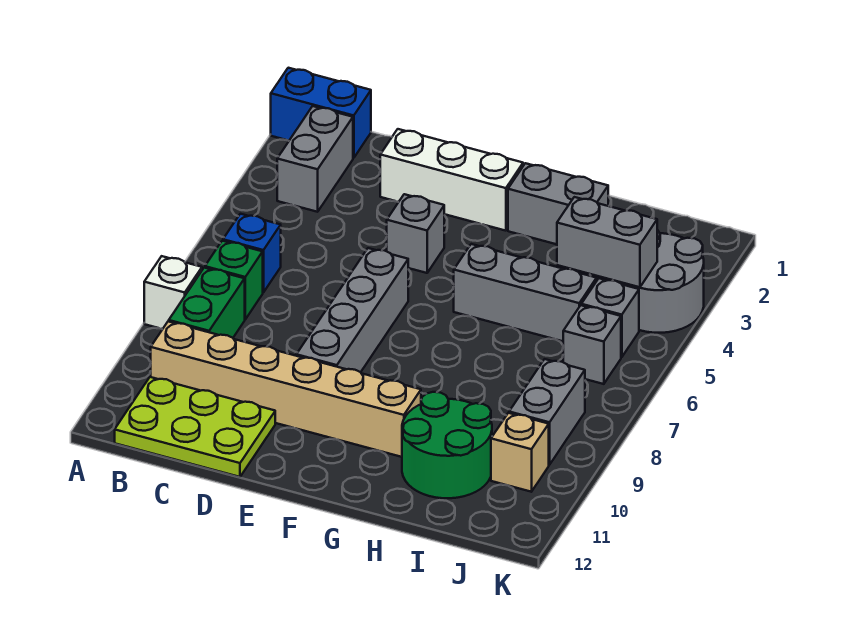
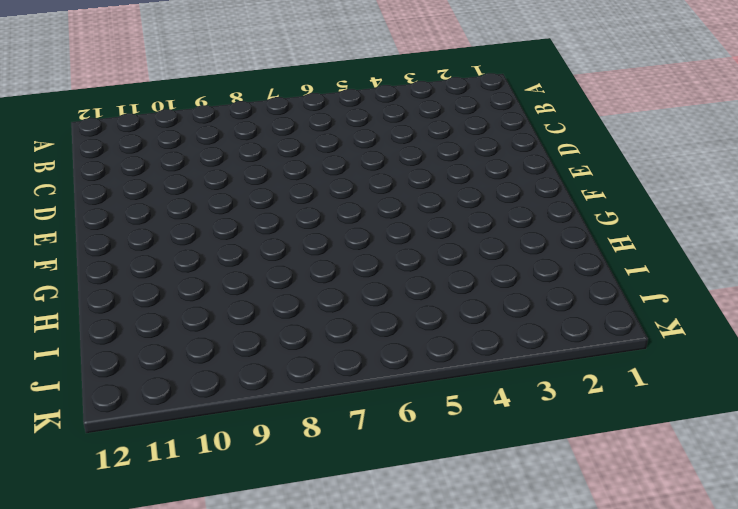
none -> blue brick A1:B1 level 1
none -> white brick A8 level 1
none -> grey brick B2:B3 level 1

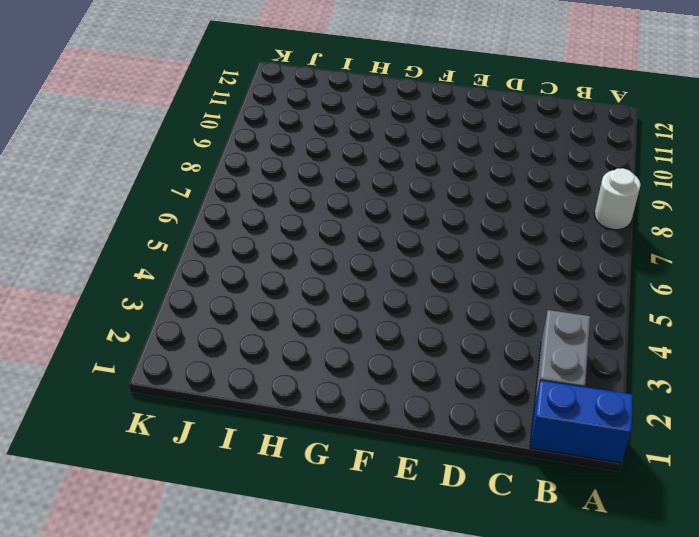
white round brick A8 level 1 -> white brick A8 level 1
none -> blue brick B6 level 1
none -> green brick B7 level 1
none -> green brick B8:B9 level 1

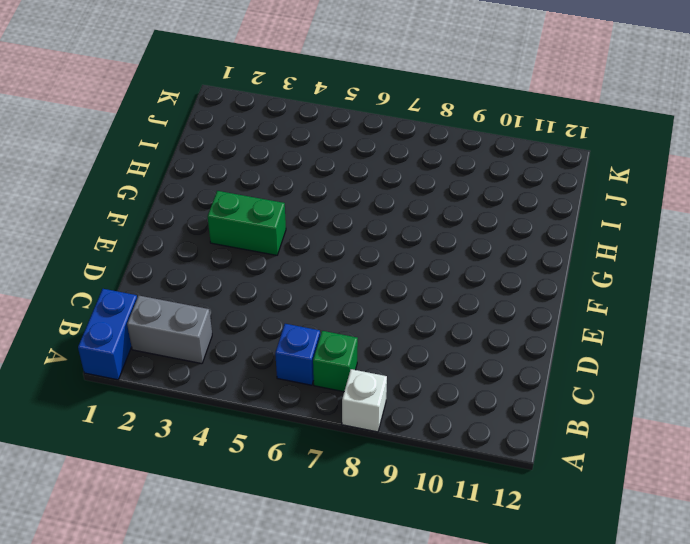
green brick F3:F4 level 1 -> green brick B8:B9 level 1
none -> tan brick B10:G10 level 1
none -> lime plate B11:D12 level 1
none -> white brick D2:F2 level 1

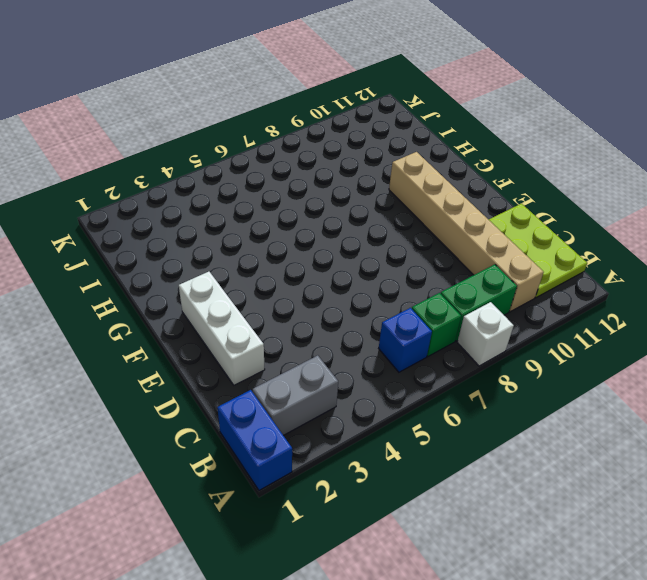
none -> grey brick E4 level 1
none -> grey brick E6:E9 level 1
none -> grey brick G2:H2 level 1

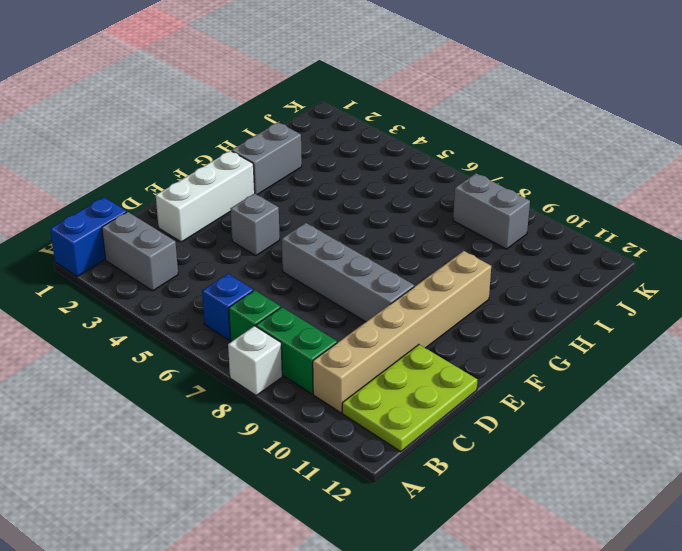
none -> grey brick G5:I5 level 1
none -> green round brick H10:I11 level 1
none -> grey round brick J3:K4 level 1

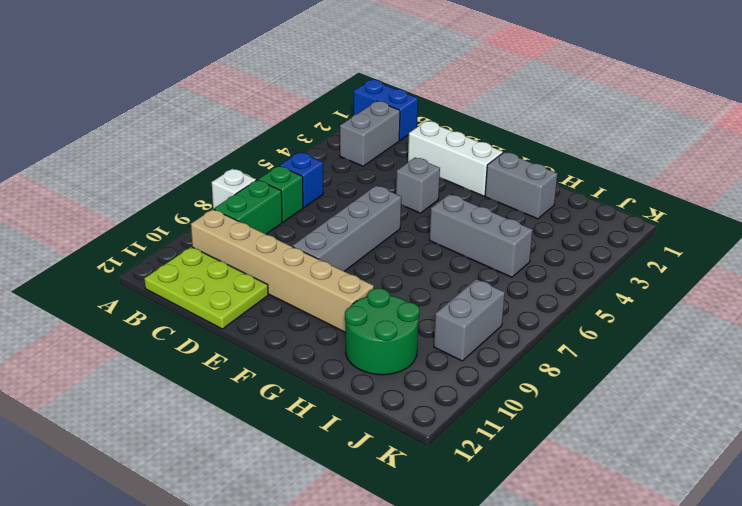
none -> grey round brick J3:K4 level 1
none -> grey brick J5 level 1
none -> grey brick J6 level 1

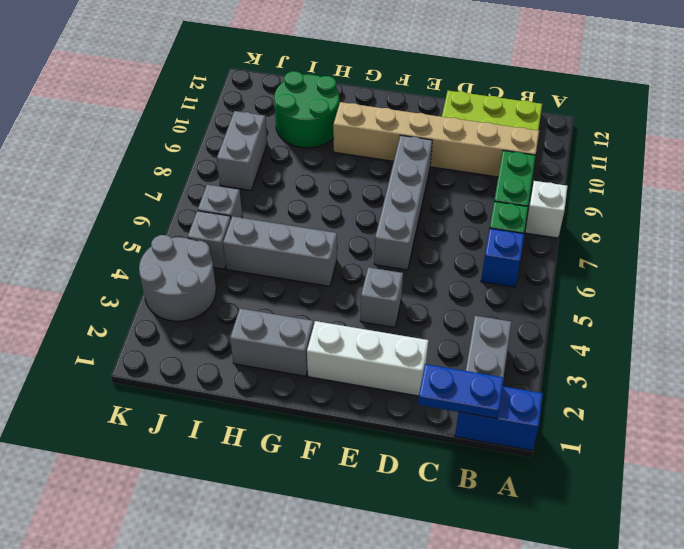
blue plate B1:C1 level 2 -> none
none -> tan brick J10 level 1
none -> grey brick I4:J4 level 2

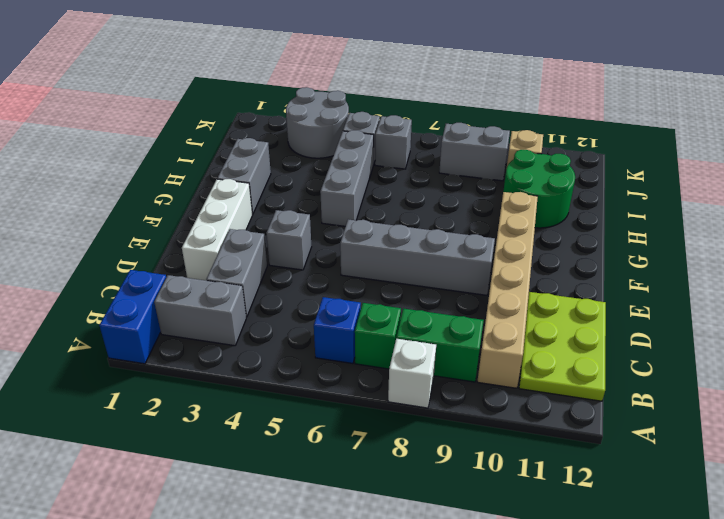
grey brick C3:D3 level 1 -> grey brick I4:J4 level 2

